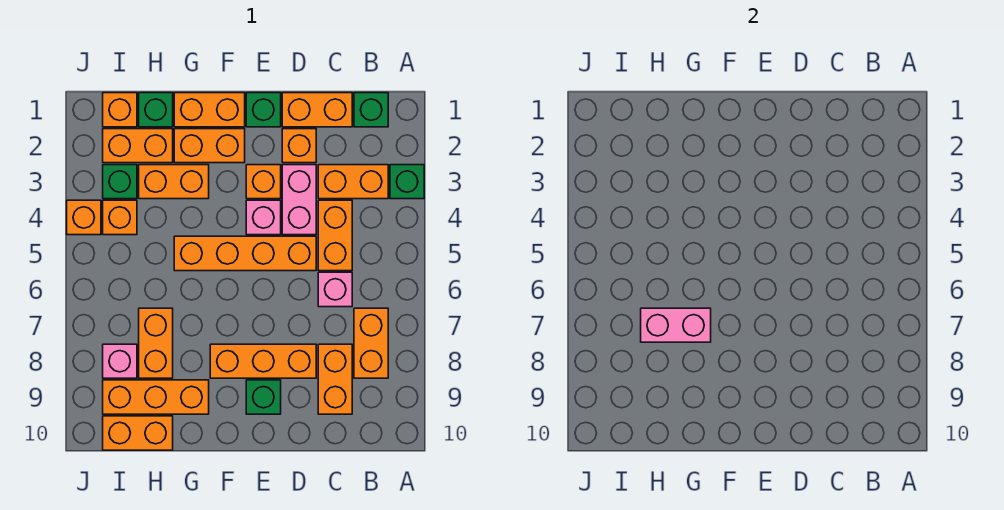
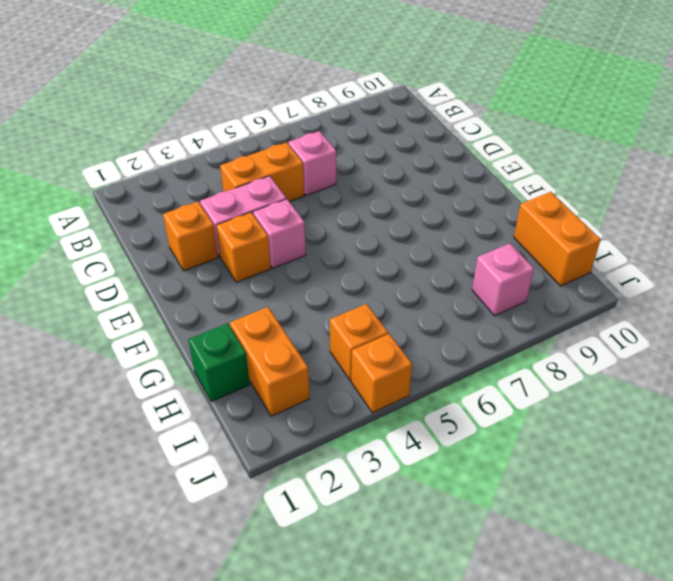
none -> green brick A3 level 1
none -> green brick B1 level 1
none -> orange brick B3:C3 level 1
none -> orange brick B7:B8 level 1

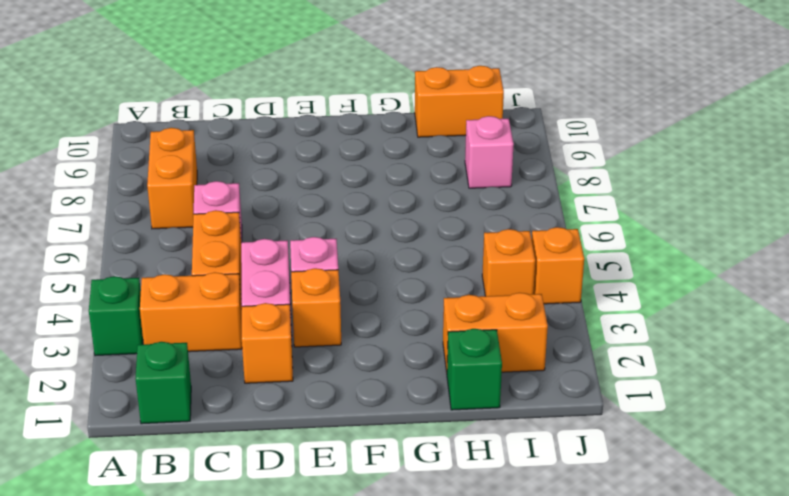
none -> orange brick C1:D1 level 1
none -> orange brick C8:C9 level 1
none -> orange brick D5:G5 level 1
none -> orange brick D8:F8 level 1

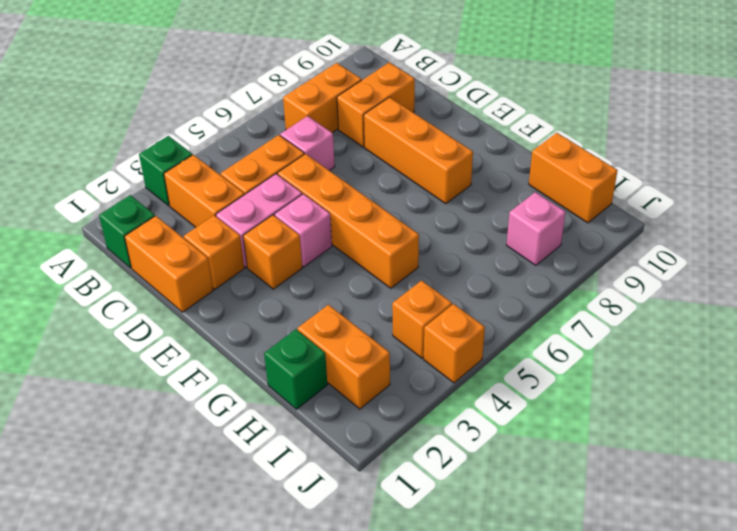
none -> green brick E1 level 1
none -> green brick E9 level 1
none -> orange brick F1:G1 level 1
none -> orange brick F2:G2 level 1

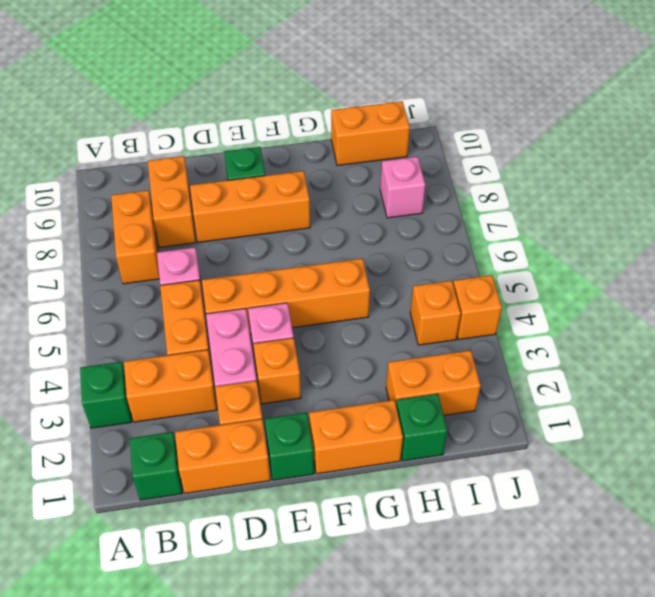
none -> orange brick F2:G2 level 1
none -> orange brick G3:H3 level 1
none -> orange brick G9:I9 level 1
none -> orange brick H7:H8 level 1

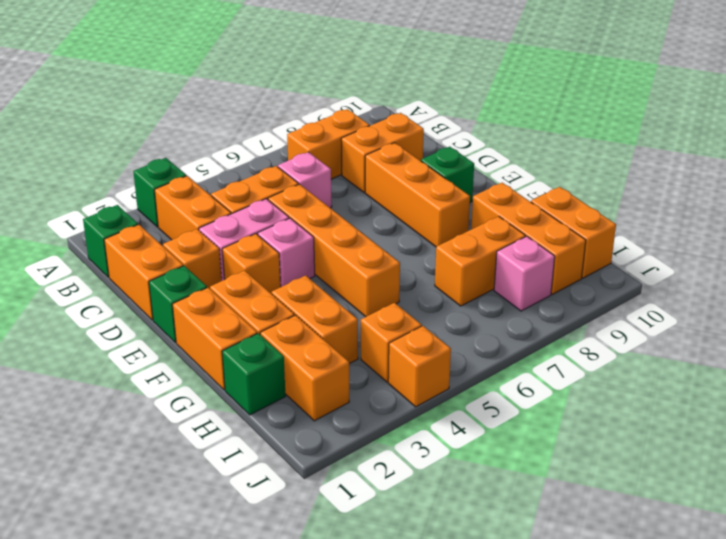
none -> orange brick I1 level 1
none -> green brick I3 level 1
none -> pink brick G7:H7 level 2

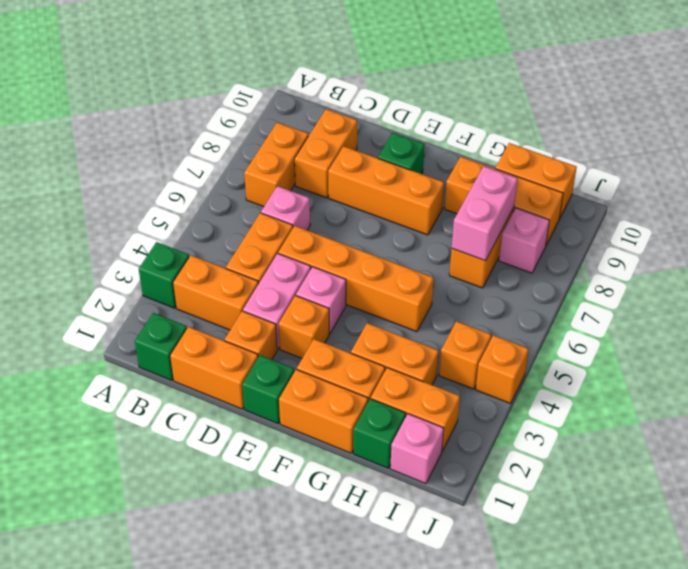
pink brick H7:H8 level 2 -> pink brick G7:H7 level 2
pink brick I1 level 1 -> orange brick I1 level 1
none -> green brick I3 level 1

